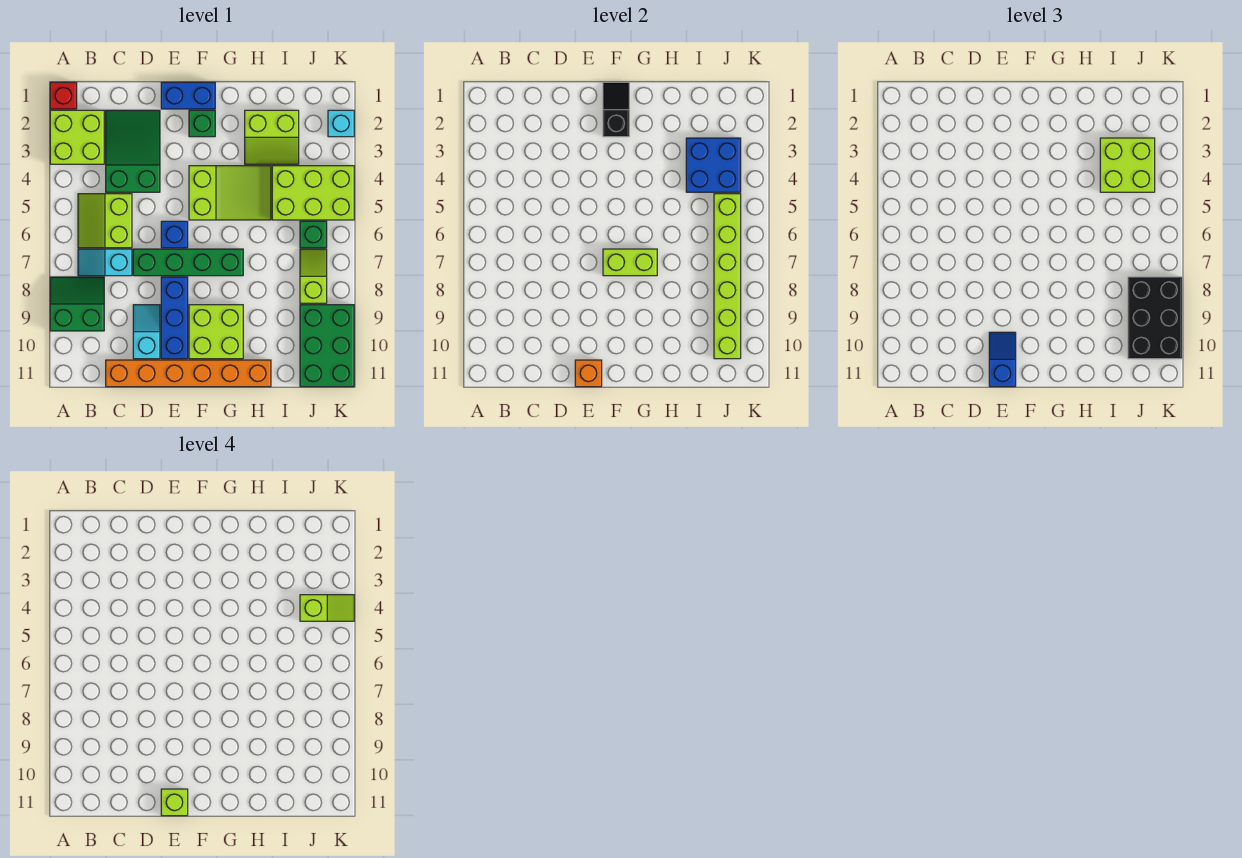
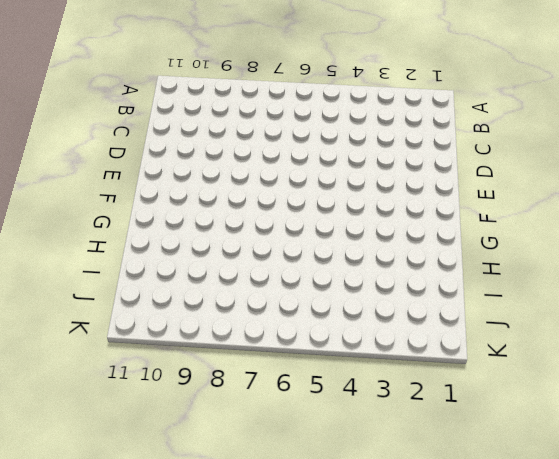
none -> red brick A1 level 1
none -> lime brick A2:B3 level 1
none -> green slope A8:B9 level 1 top 9
none -> lime slope B5:C6 level 1 top C

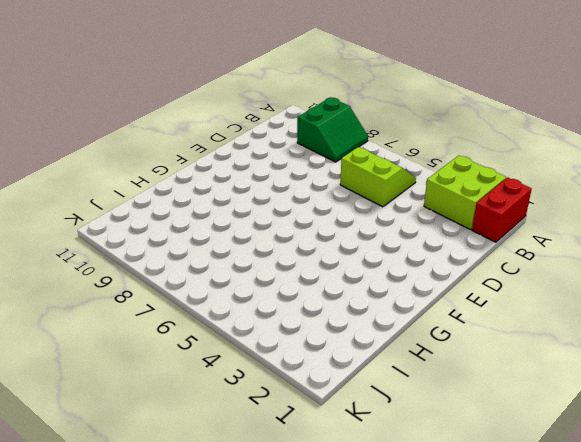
red brick A1:B1 level 1 -> red brick A1 level 1
none -> cyan slope B7:C7 level 1 top C
none -> green slope C2:D4 level 1 top 4
none -> orange brick C11:H11 level 1
none -> green brick D7:G7 level 1

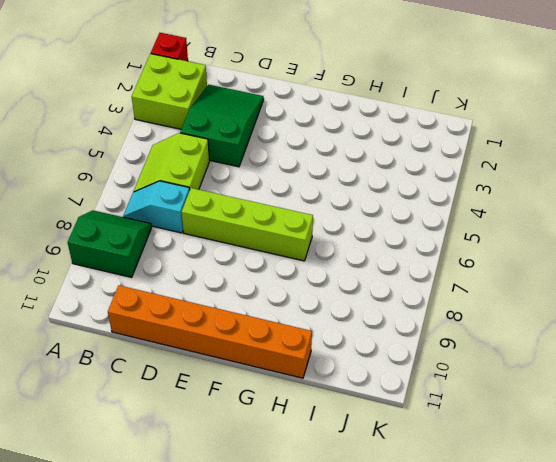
lime brick D7:G7 level 1 -> green brick D7:G7 level 1
none -> cyan slope D9:D10 level 1 top 10
none -> blue brick E1:F1 level 1
none -> blue brick E6 level 1
none -> blue brick E8:E10 level 1

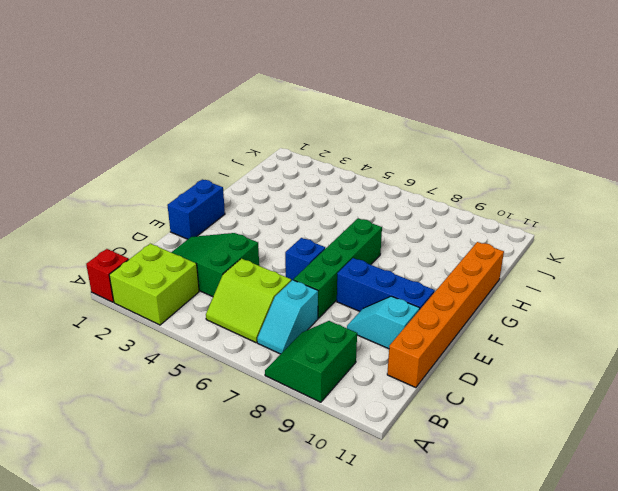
none -> green brick F2 level 1
none -> lime slope F4:H5 level 1 top F
none -> lime brick F9:G10 level 1
none -> lime slope H2:I3 level 1 top 2

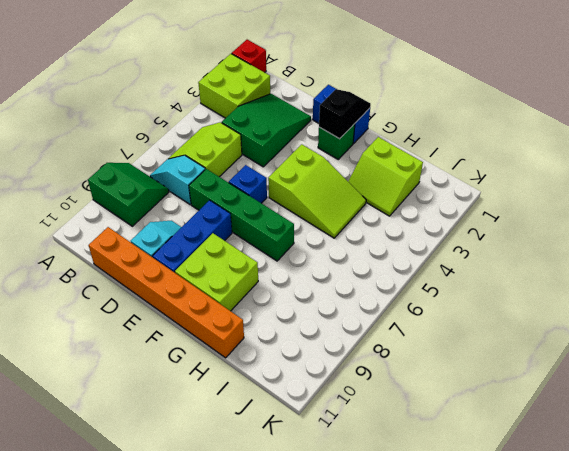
none -> lime brick I4:K5 level 1
none -> green brick J6 level 1
none -> lime slope J7:J8 level 1 top 8
none -> green brick J9:K11 level 1

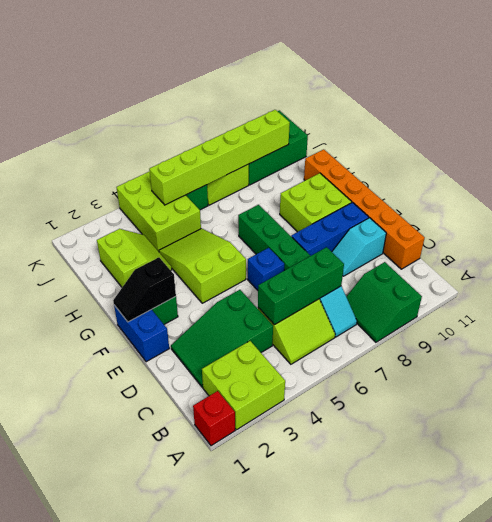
green brick C5:C7 level 2 -> none
none -> cyan brick K2 level 1
none -> orange brick E11 level 2
none -> lime brick F7:G7 level 2
none -> blue brick I3:J4 level 2

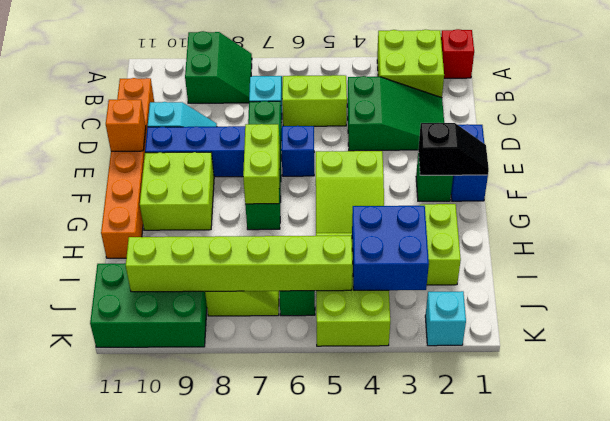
none -> blue slope E10:E11 level 3 top 11
none -> lime brick I3:J4 level 3
none -> black brick J8:K10 level 3
none -> lime brick E11 level 4

